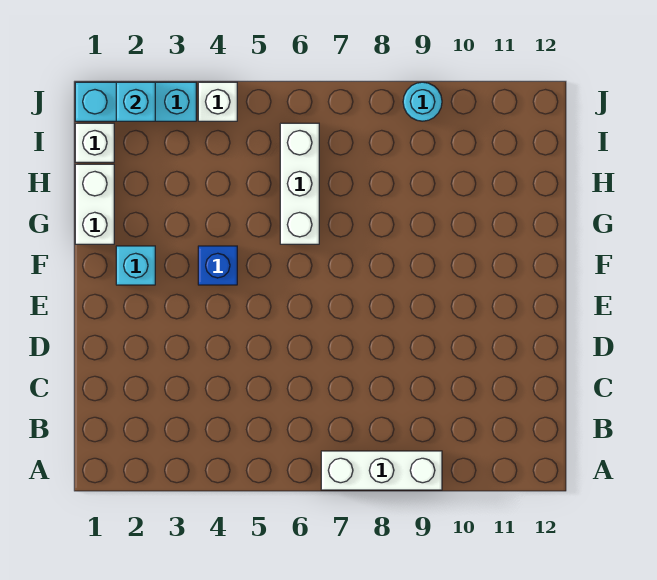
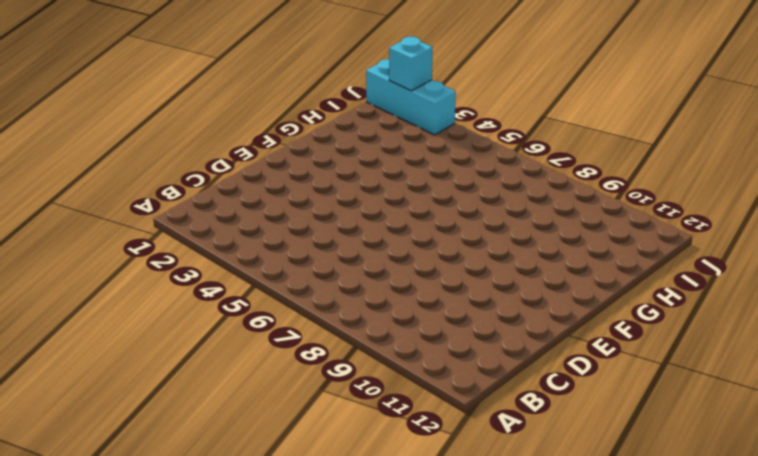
none -> white brick A7:A9 level 1
none -> cyan brick F2 level 1

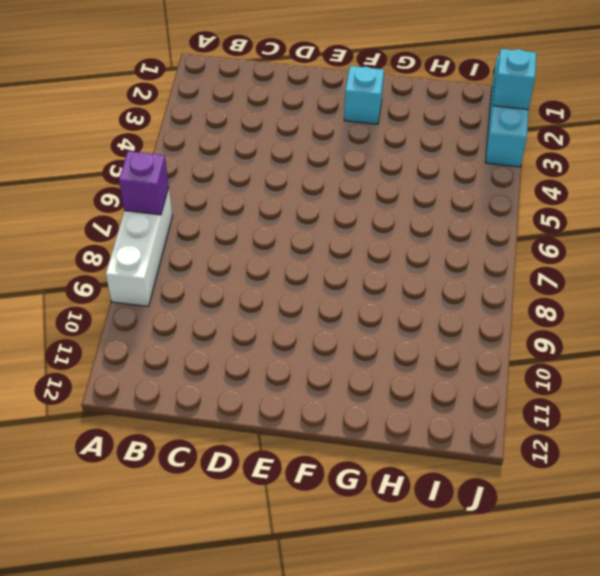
purple brick A7 level 2 -> none
none -> blue brick F4 level 1
none -> white brick G1:H1 level 1

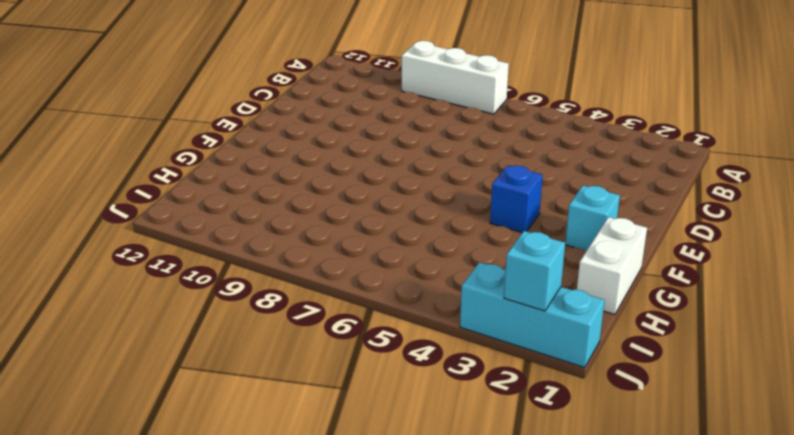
none -> white brick G6:I6 level 1
none -> white brick I1 level 1

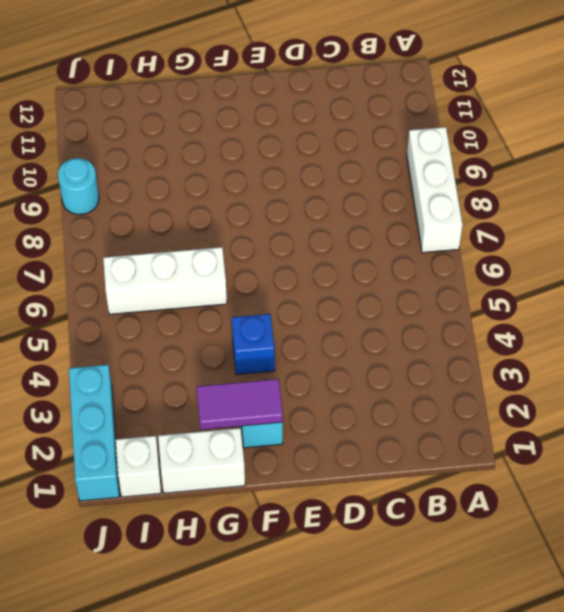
purple tile F2:G2 level 2 -> none
none -> white brick J4 level 1
none -> cyan brick J2 level 2

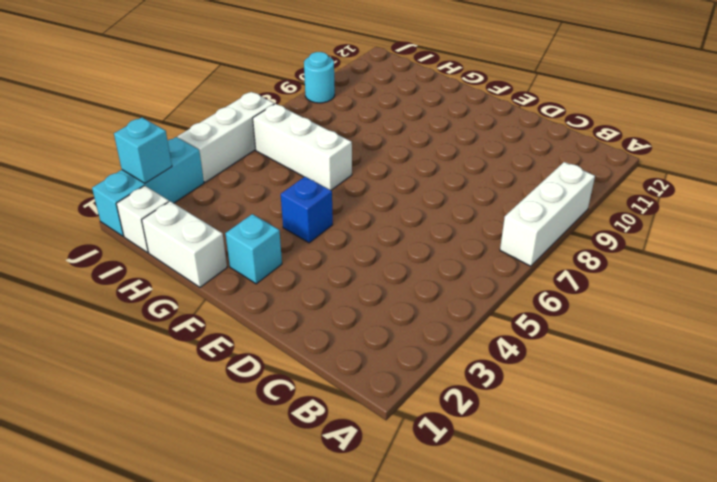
white brick J4:J6 level 1 -> white brick J4 level 1

